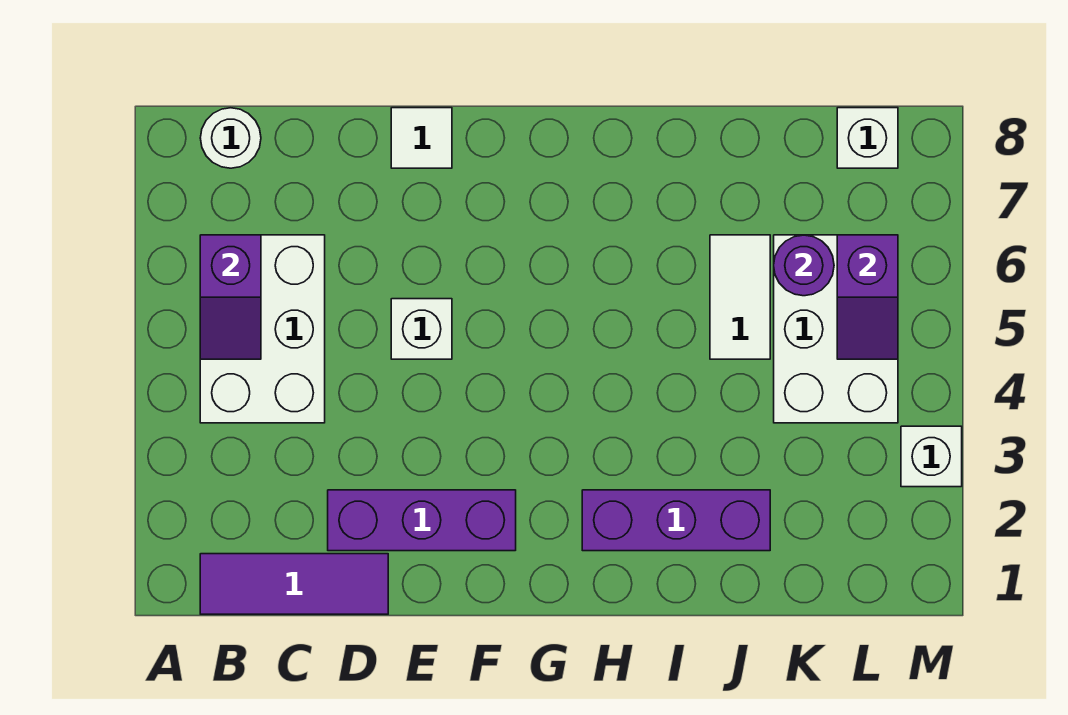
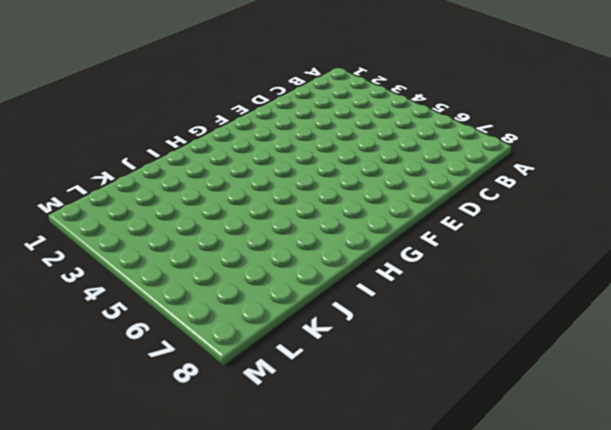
none -> purple tile B1:D1 level 1
none -> white brick B4:C6 level 1
none -> white round brick B8 level 1

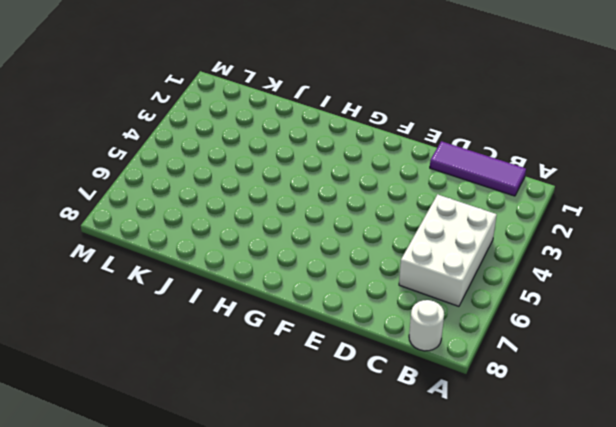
none -> purple brick D2:F2 level 1
none -> white brick E5 level 1
none -> white tile E8 level 1

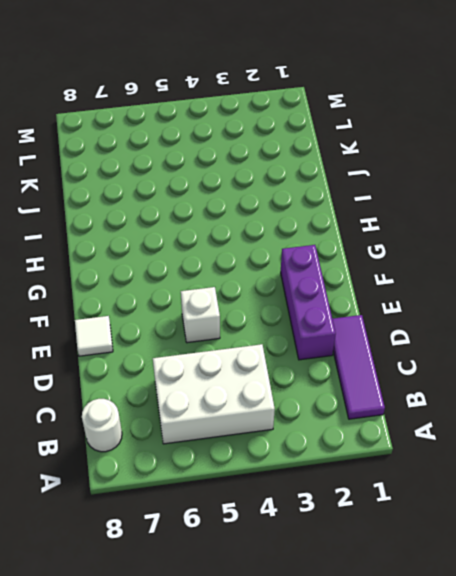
none -> purple brick H2:J2 level 1
none -> white tile J5:J6 level 1
none -> white brick K4:L6 level 1

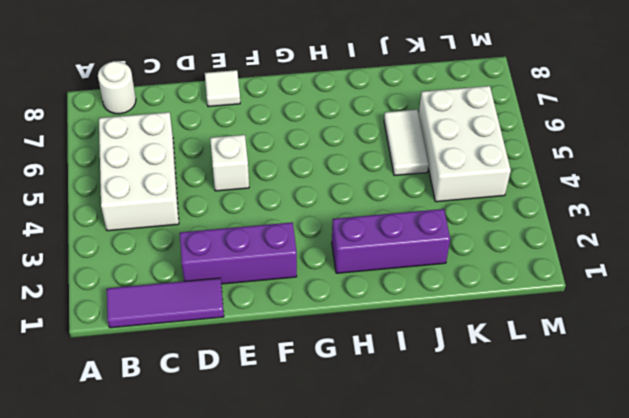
none -> white brick L8 level 1
none -> white brick M3 level 1
none -> purple slope B5:B6 level 2 top 6

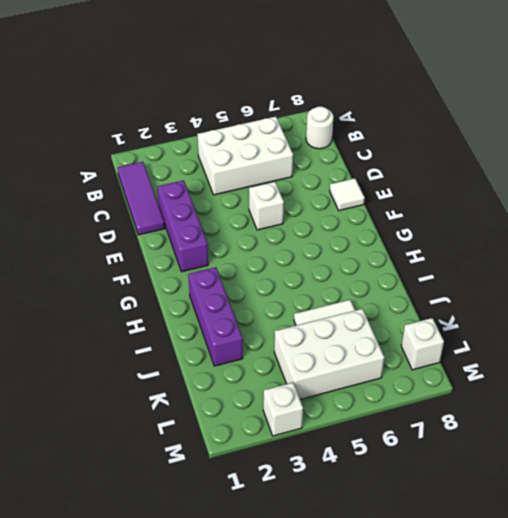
none -> purple slope B5:B6 level 2 top 6
none -> purple round brick K6 level 2
none -> purple slope L5:L6 level 2 top 6

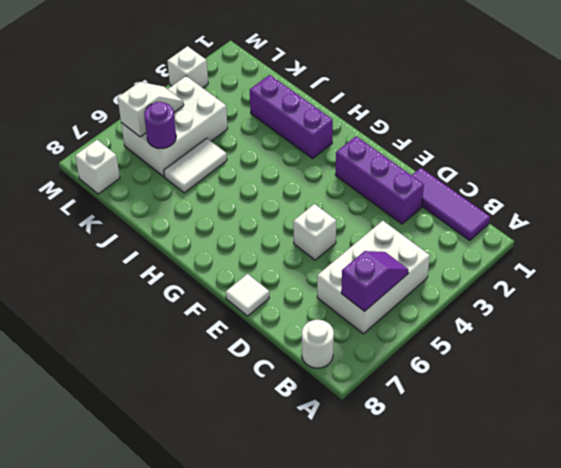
white slope L5:L6 level 2 top 6 -> purple slope L5:L6 level 2 top 6

